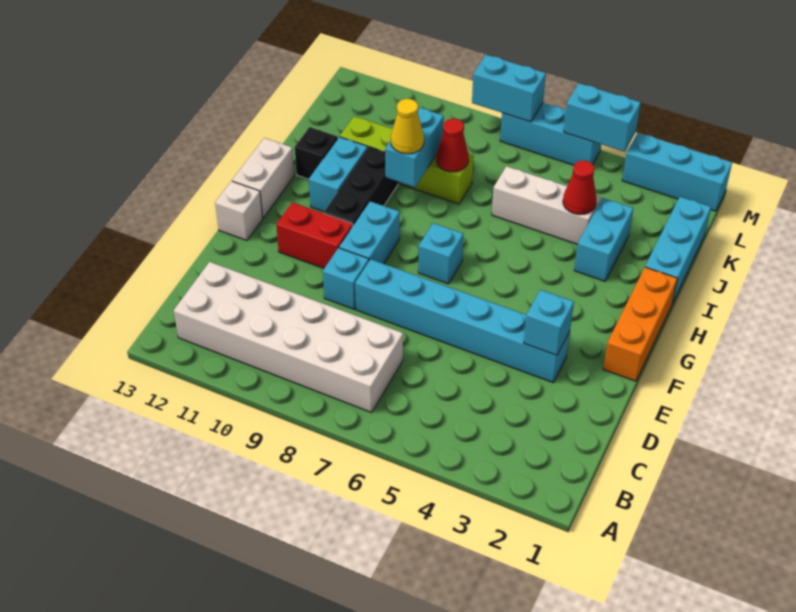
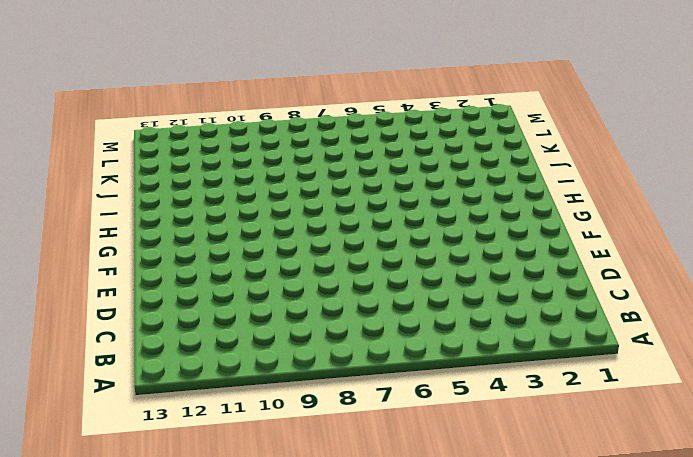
none -> white brick B7:C12 level 1
none -> cyan brick E3:E8 level 1
none -> cyan brick E9 level 1

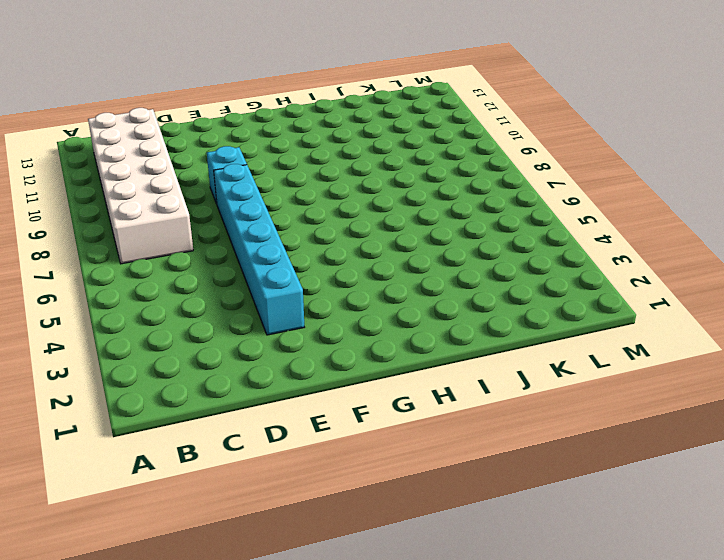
none -> orange brick F1:H1 level 1
none -> cyan brick F9:G9 level 1
none -> red brick F10:F11 level 1

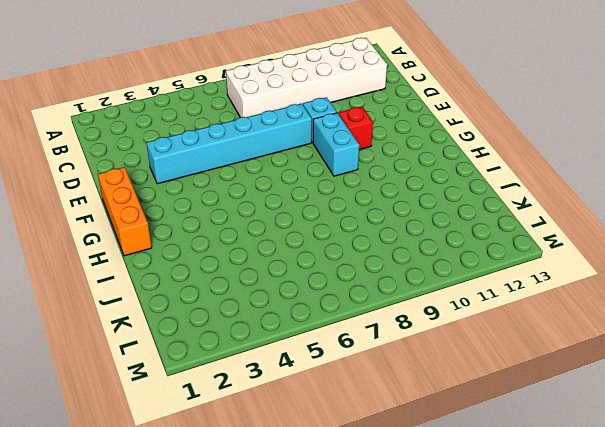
red brick F10 level 1 -> red brick F10:F11 level 1
none -> white brick F13 level 1
none -> cyan brick G7 level 1
none -> black brick G10:I10 level 1

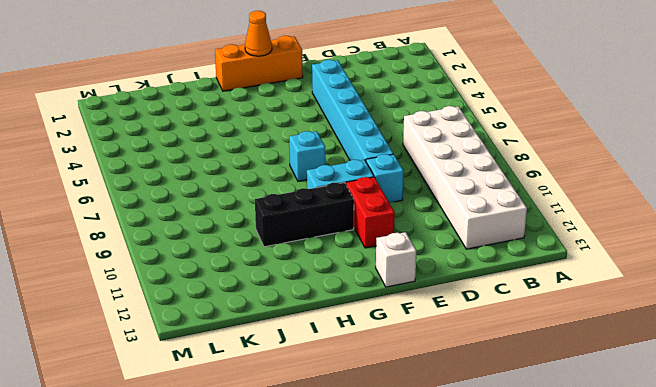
orange cone G1 level 2 -> none
none -> white brick G13:H13 level 1
none -> cyan brick H11:I11 level 1
none -> cyan brick I1:K1 level 1

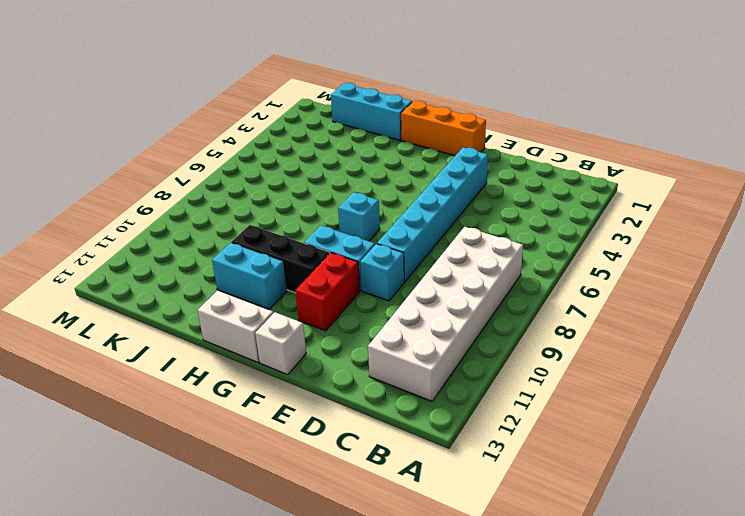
none -> cyan brick I3:J3 level 1
none -> black brick I12 level 1
none -> white brick J4:J6 level 1

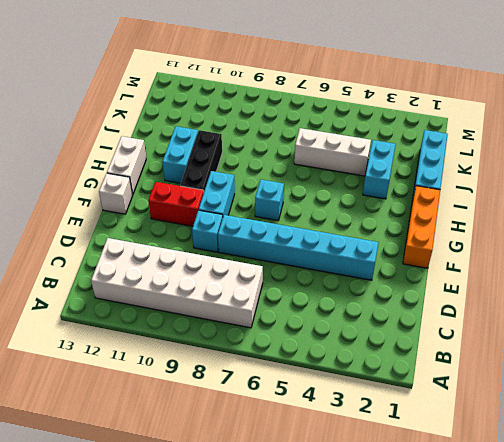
none -> black brick I12 level 1
none -> lime brick J8:J11 level 1
none -> cyan brick M1:M3 level 1

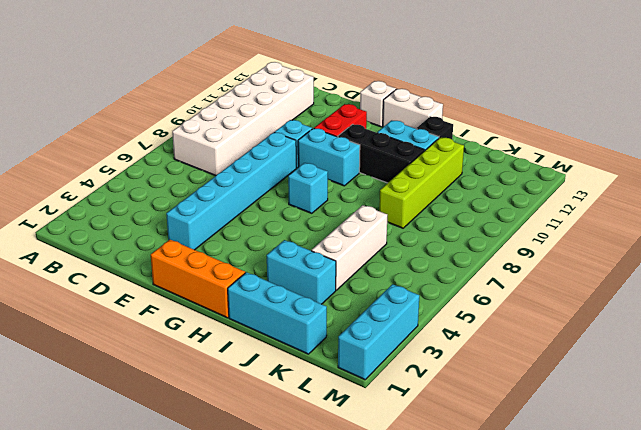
none -> cyan brick M5:M7 level 1
none -> cyan brick E3 level 2
none -> cyan brick I9:J9 level 2

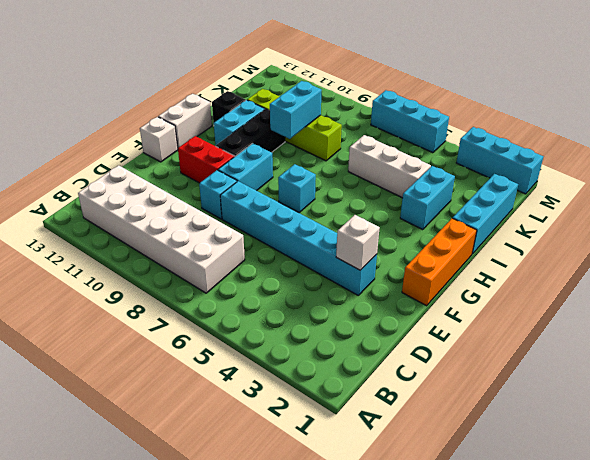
white brick E3 level 2 -> cyan brick E3 level 2
none -> red cone J4 level 2
none -> red cone J8 level 2
none -> cyan brick M4:M5 level 2

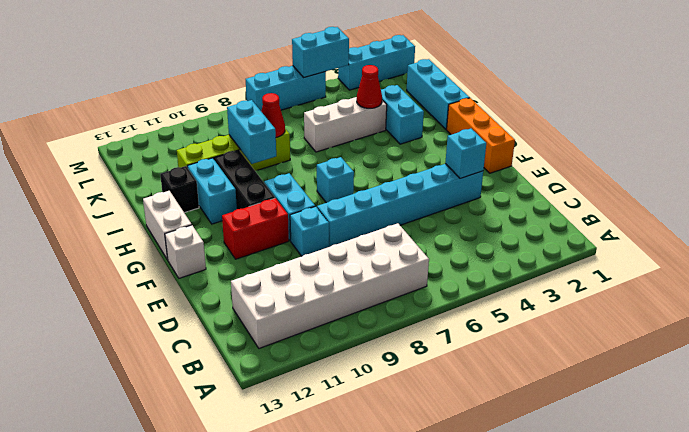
none -> cyan brick M7:M8 level 2
none -> yellow cone I9 level 3

